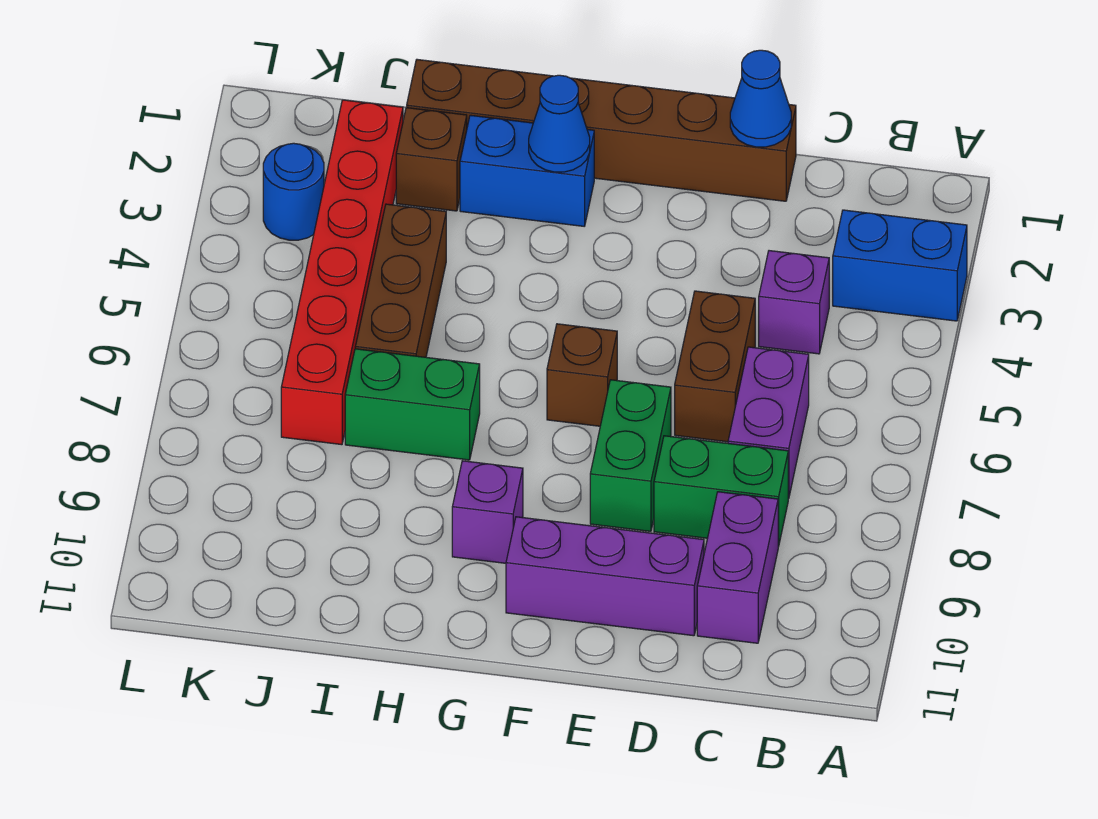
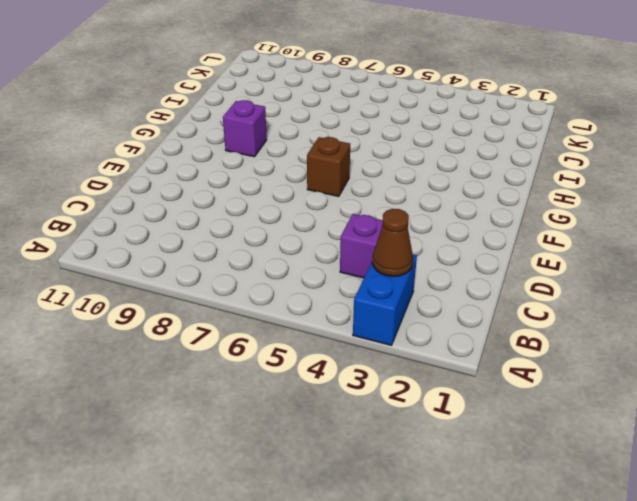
brown cone B3 level 2 -> none
none -> purple brick C6:C7 level 1
none -> green brick C8:D8 level 1
none -> purple brick C9:C10 level 1

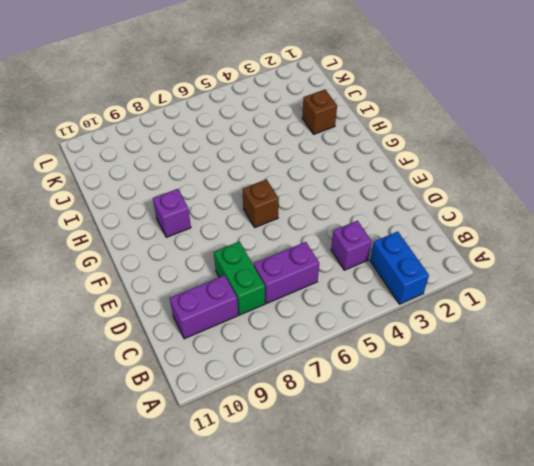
none -> brown brick D1:I1 level 1
none -> brown brick D5:D6 level 1
none -> purple brick D10:F10 level 1

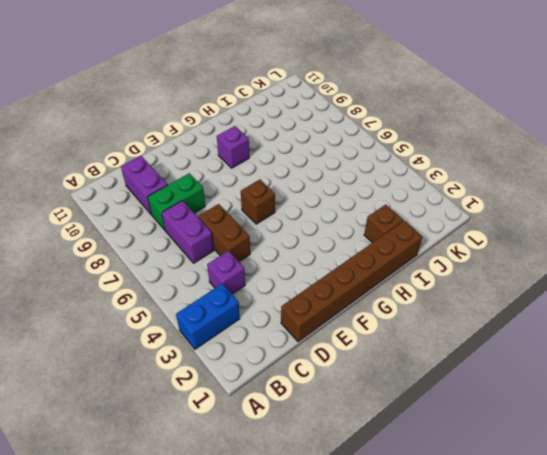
none -> purple brick D10:F10 level 1
none -> green brick E7:E8 level 1
none -> blue brick G2:H2 level 1

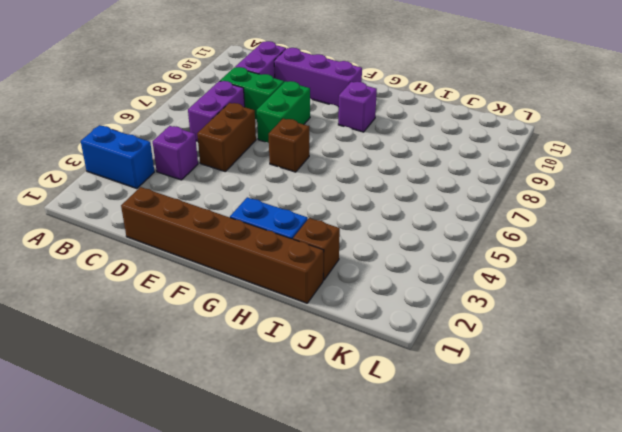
none -> green brick H7:I7 level 1
none -> brown brick I4:I6 level 1
none -> red brick J2:J7 level 1

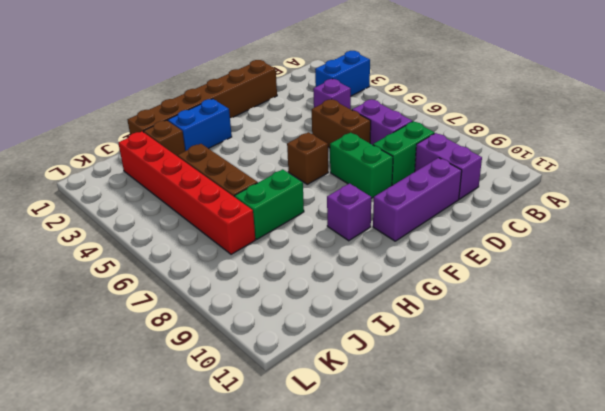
none -> blue round brick K3 level 1
none -> blue cone D1 level 2
none -> blue cone G2 level 2

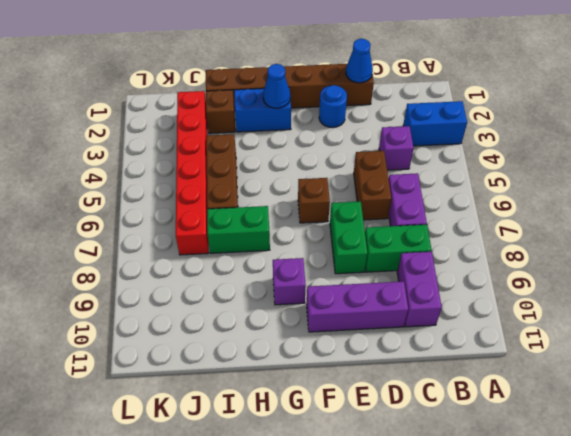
blue round brick E2 level 1 -> blue round brick K3 level 1

